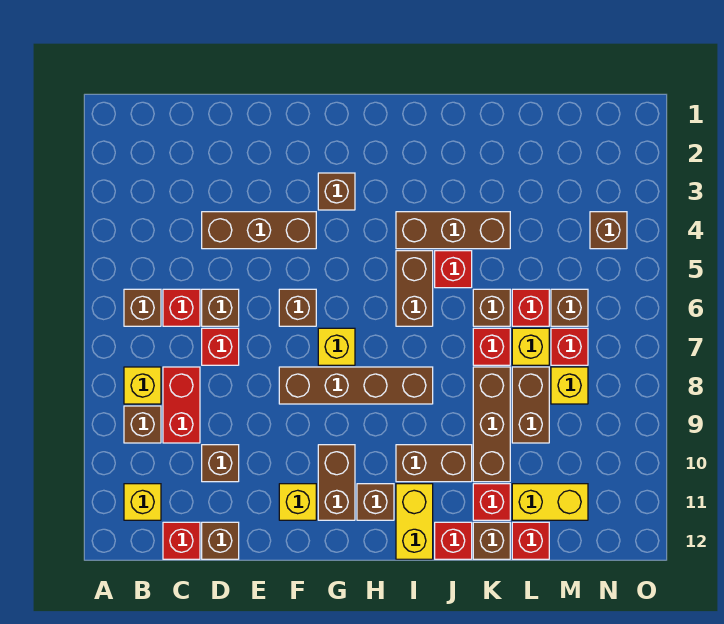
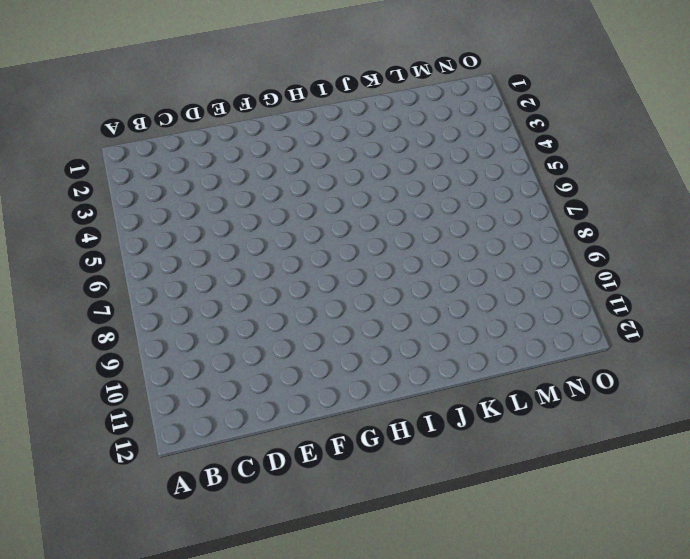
none -> brown brick B6 level 1
none -> yellow brick B8 level 1
none -> brown brick B9 level 1
none -> yellow brick B11 level 1

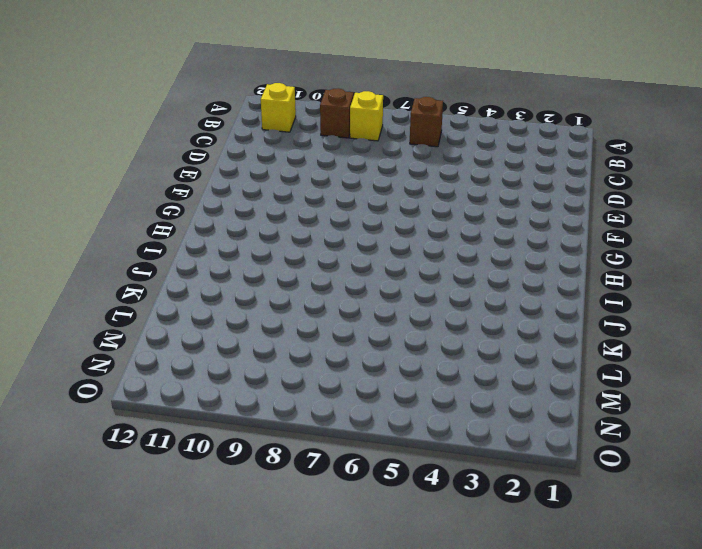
none -> red brick C6 level 1
none -> red brick C8:C9 level 1
none -> red brick C12 level 1
none -> brown brick D4:F4 level 1

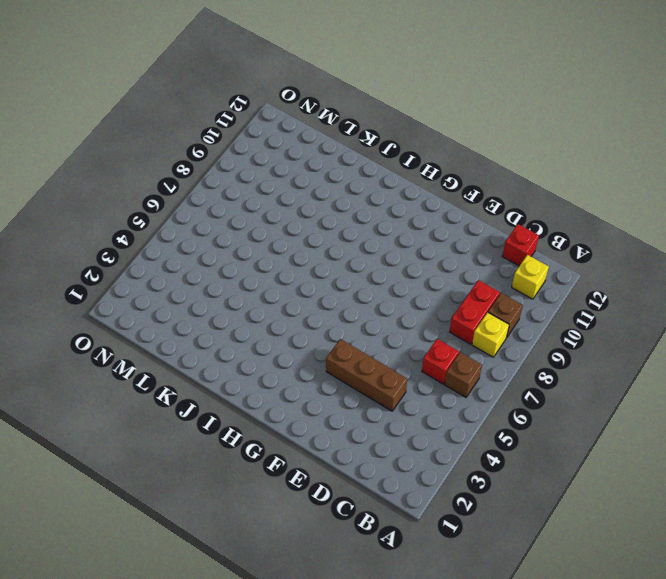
none -> brown brick D6 level 1
none -> red brick D7 level 1
none -> brown brick D10 level 1
none -> brown brick D12 level 1

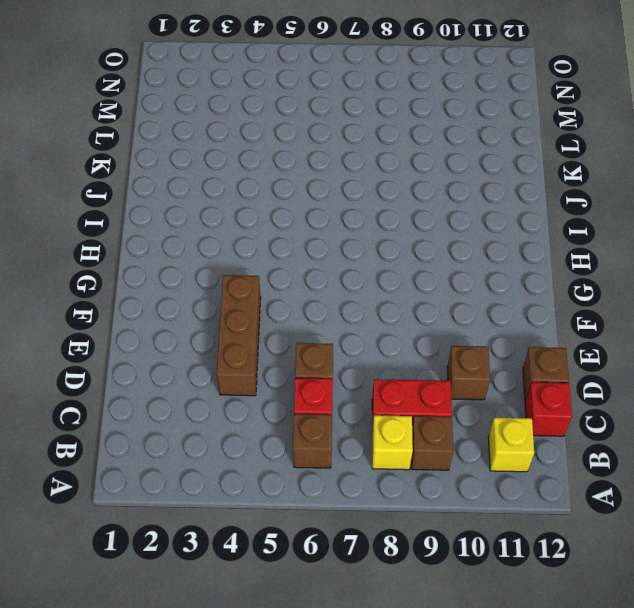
none -> red brick D7 level 1
none -> brown brick F6 level 1
none -> brown brick F8:I8 level 1
none -> yellow brick F11 level 1

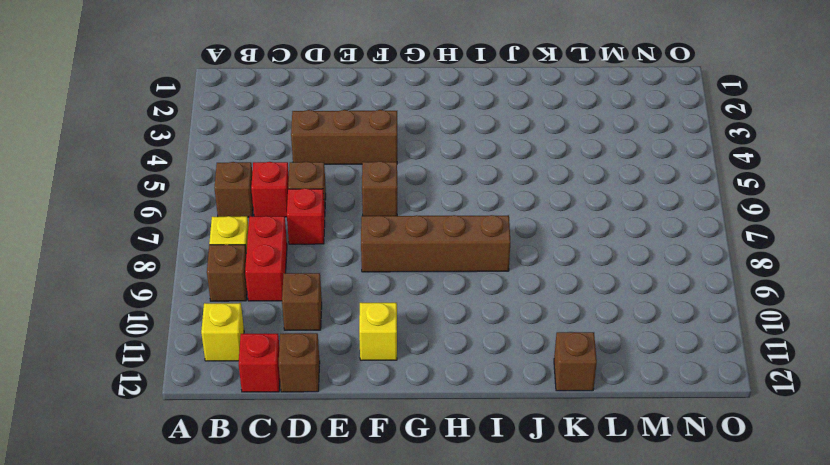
none -> brown brick G3 level 1
none -> yellow brick G7 level 1
none -> brown brick G10:G11 level 1
none -> brown brick H11 level 1

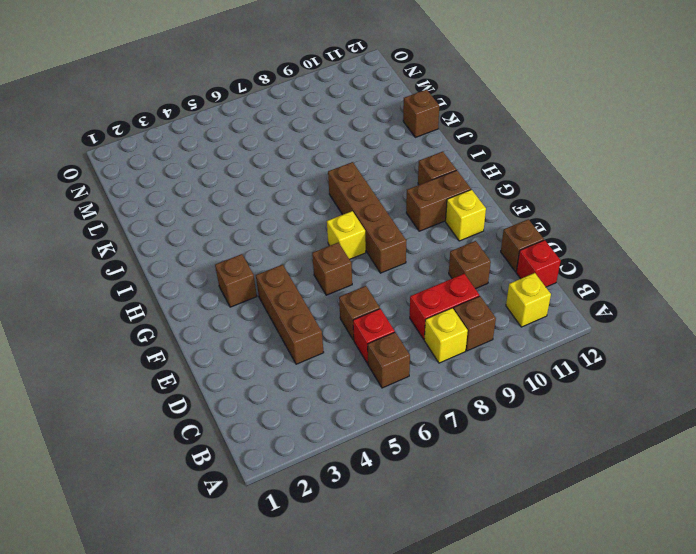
none -> red brick D7 level 1
none -> brown brick I4:K4 level 1
none -> brown brick I5:I6 level 1
none -> brown brick I10:J10 level 1

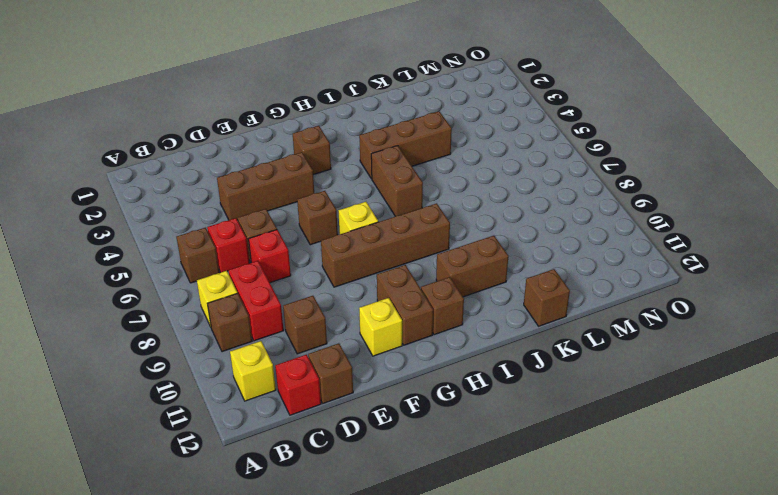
none -> yellow brick I11:I12 level 1
none -> red brick J5 level 1
none -> red brick J12 level 1
none -> brown brick K6 level 1

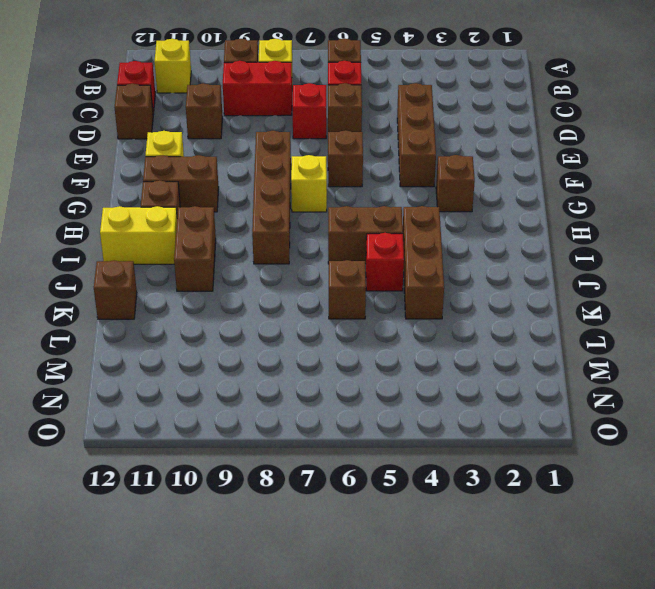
none -> red brick J12 level 1
none -> red brick K7 level 1
none -> brown brick K8:K10 level 1
none -> red brick K11 level 1

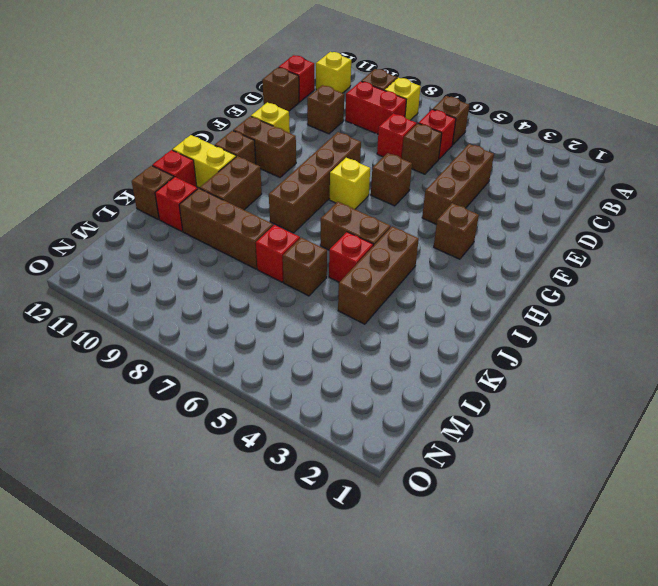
none -> red brick L6 level 1
none -> yellow brick L7 level 1
none -> brown brick L8:L9 level 1
none -> yellow brick L11:M11 level 1

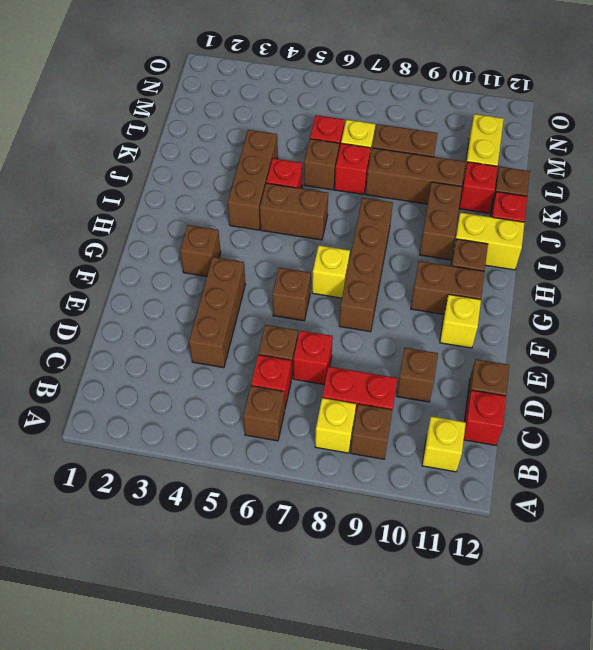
none -> red brick L12 level 1
none -> brown brick M6 level 1
none -> red brick M7 level 1
none -> yellow brick M8 level 1

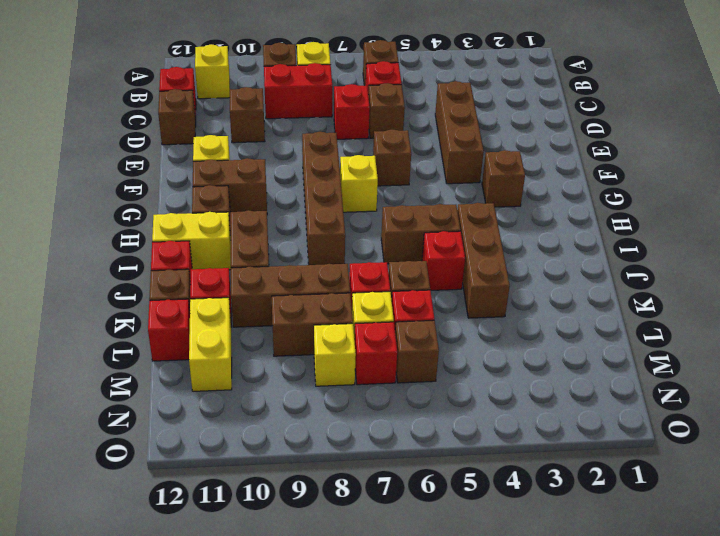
none -> brown brick N4 level 1

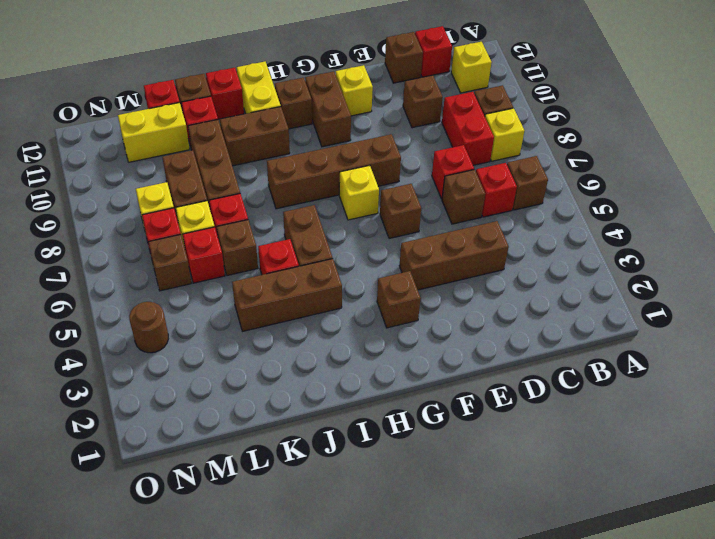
brown round brick N4 level 1 -> brown brick N4 level 1

